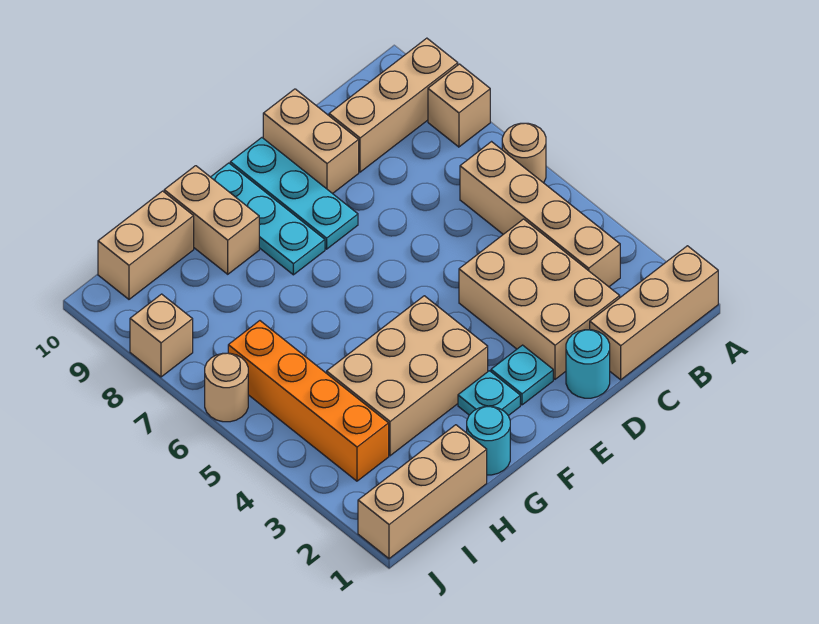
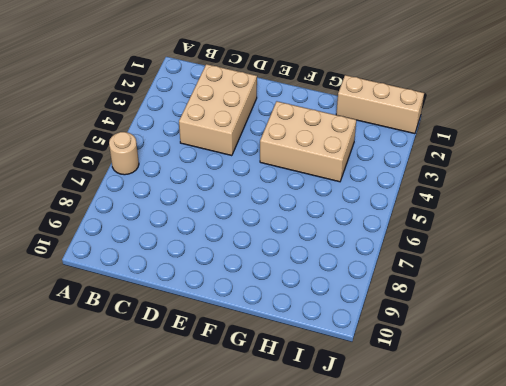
none -> tan brick A1:C1 level 1
none -> tan brick A8 level 1
none -> tan brick A9:C9 level 1

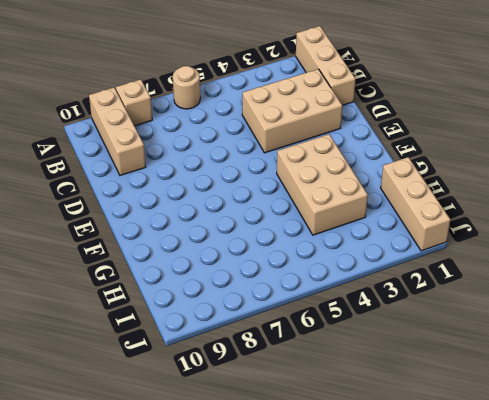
none -> tan brick B3:B6 level 1
none -> cyan round brick D1 level 1
none -> tan brick D9:D10 level 1

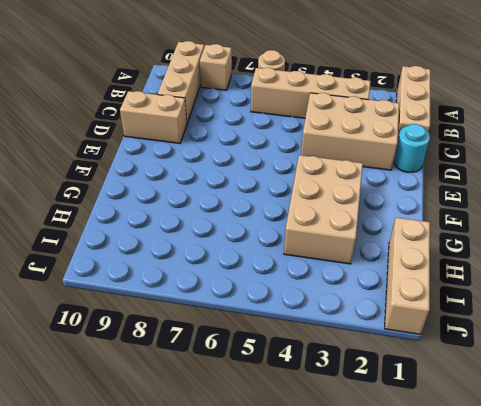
none -> cyan plate E2 level 1
none -> cyan plate E8:E10 level 1
none -> cyan plate F2 level 1

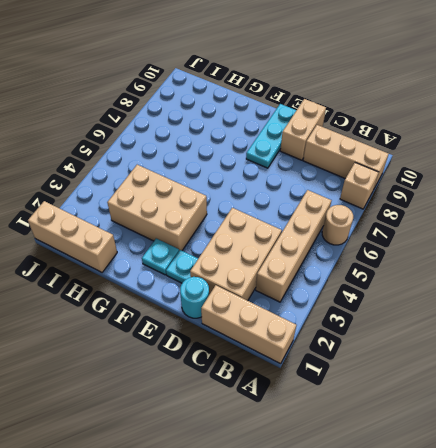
none -> cyan plate F8:F10 level 1
none -> cyan round brick G1 level 1
none -> tan brick G9:G10 level 1

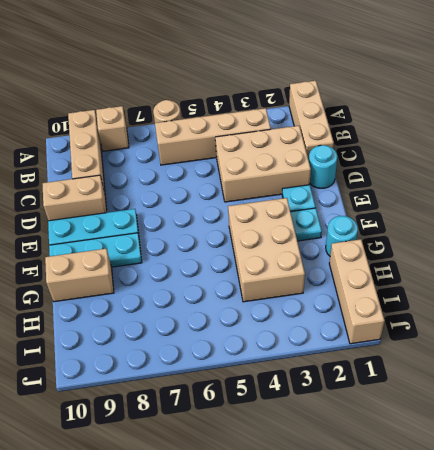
none -> tan brick H10:I10 level 1
none -> orange brick I3:I6 level 1
none -> tan round brick J6 level 1

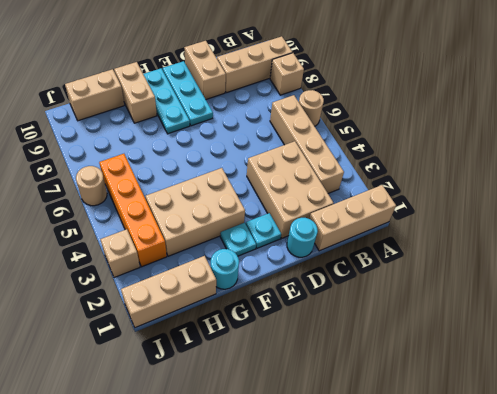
tan brick J3 level 1 -> tan brick J8 level 1

